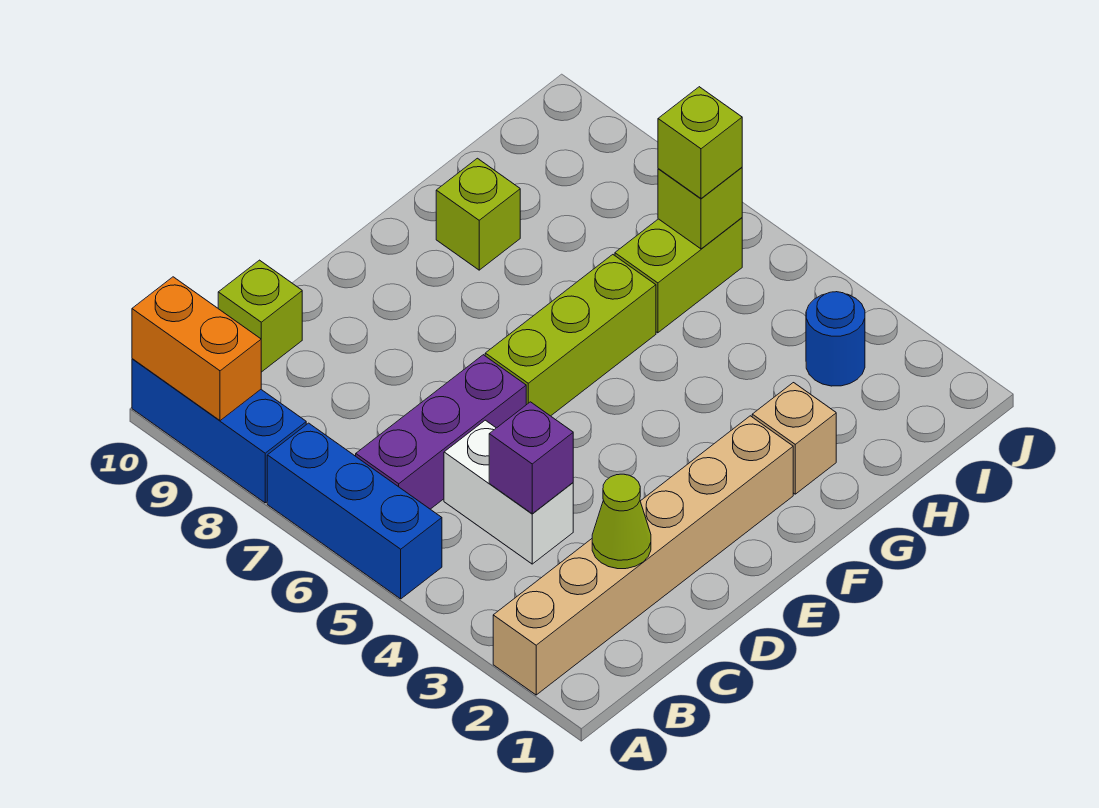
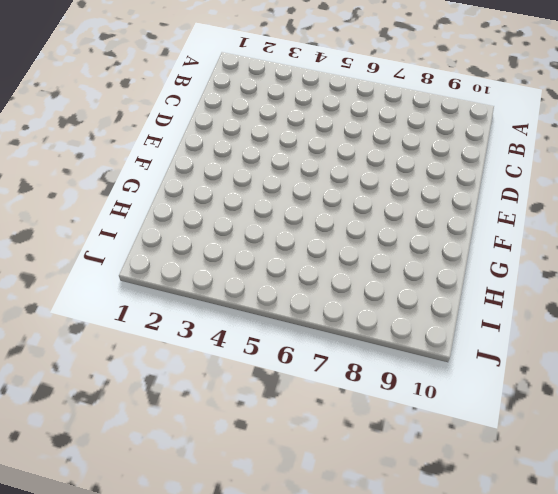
none -> tan brick A2:F2 level 1
none -> blue brick A5:A7 level 1
none -> blue brick A8:A10 level 1

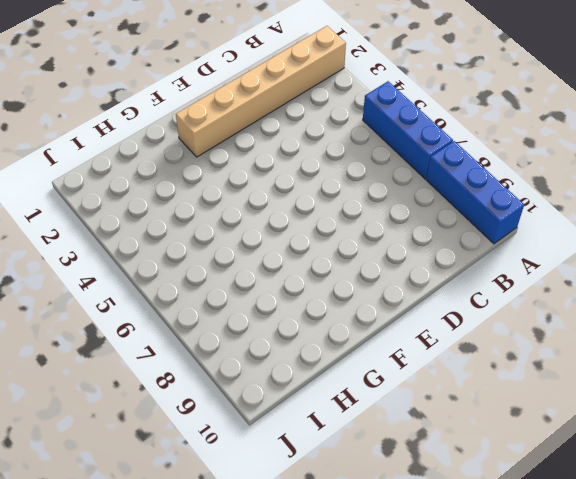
none -> purple brick B6:D6 level 1
none -> white brick C4:C5 level 1
none -> lime brick C10 level 1

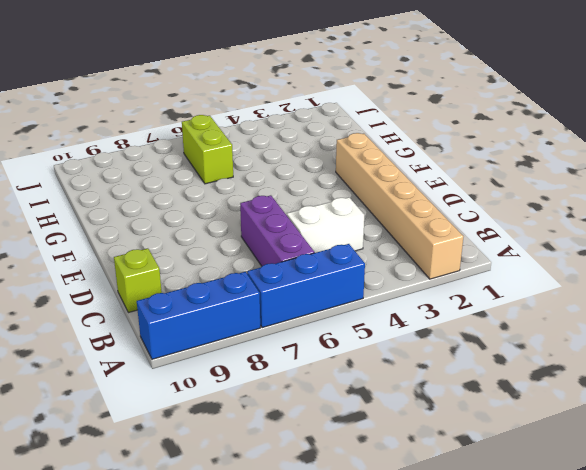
none -> lime brick E6:G6 level 1
none -> tan brick G2 level 1
none -> lime brick G9 level 1

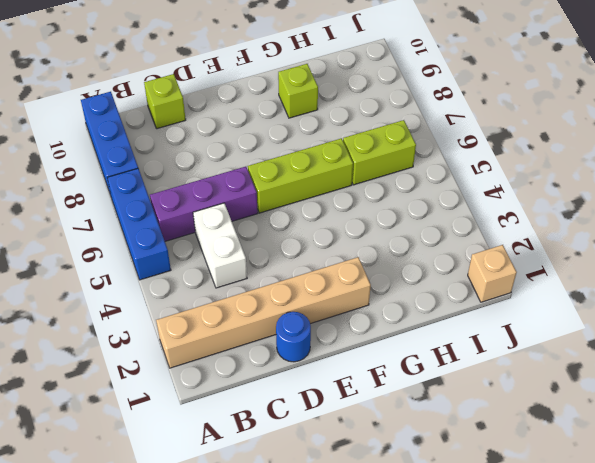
blue round brick D1 level 1 -> blue round brick I3 level 1
tan brick J1 level 1 -> tan brick G2 level 1
none -> orange brick A9:A10 level 2
none -> lime cone C2 level 2
none -> purple brick C4 level 2

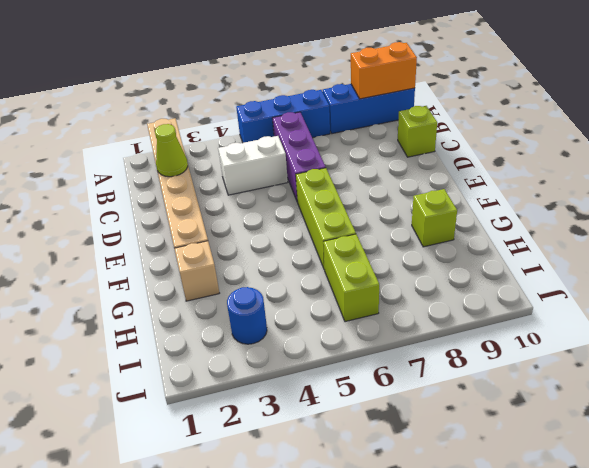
none -> purple brick C4 level 2
none -> lime brick I6 level 2
none -> lime brick I6 level 3

